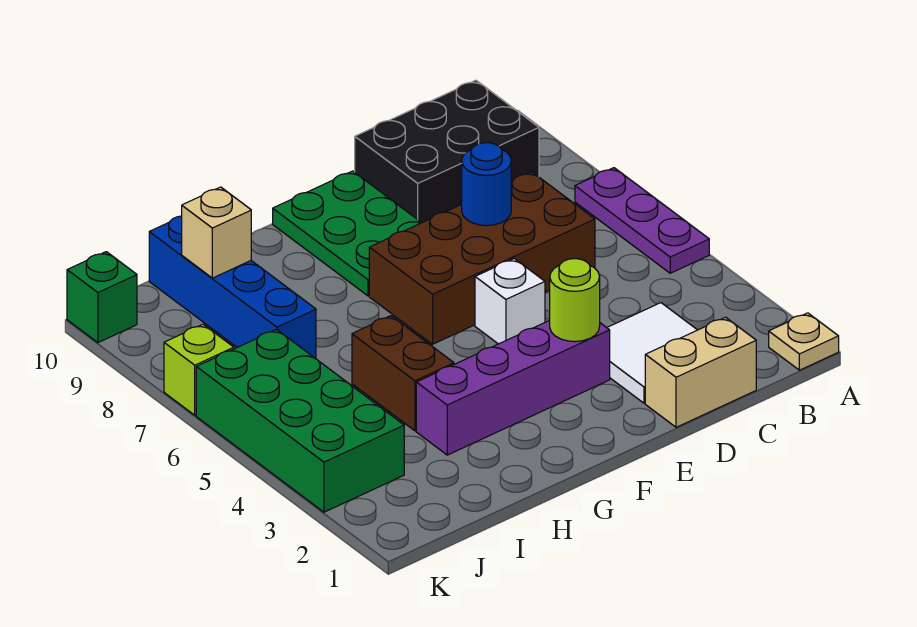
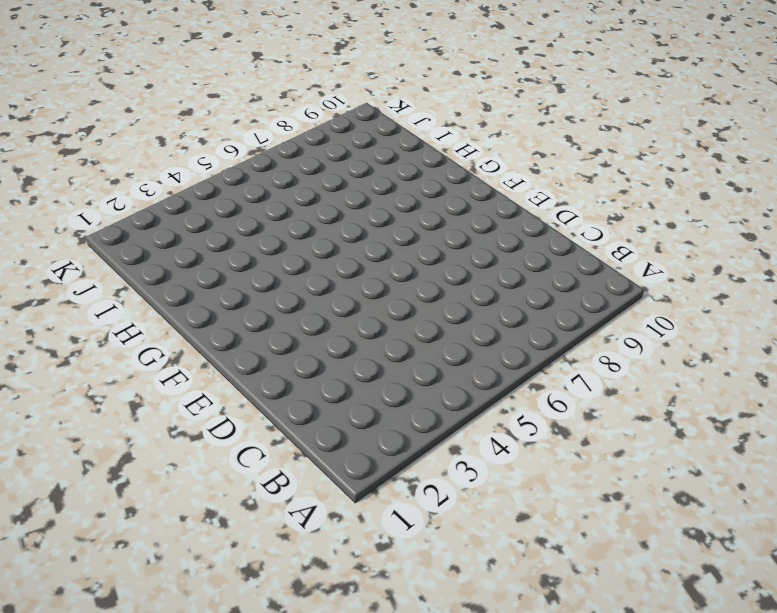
none -> tan plate A1 level 1
none -> purple plate A5:A7 level 1
none -> black brick B9:D10 level 1

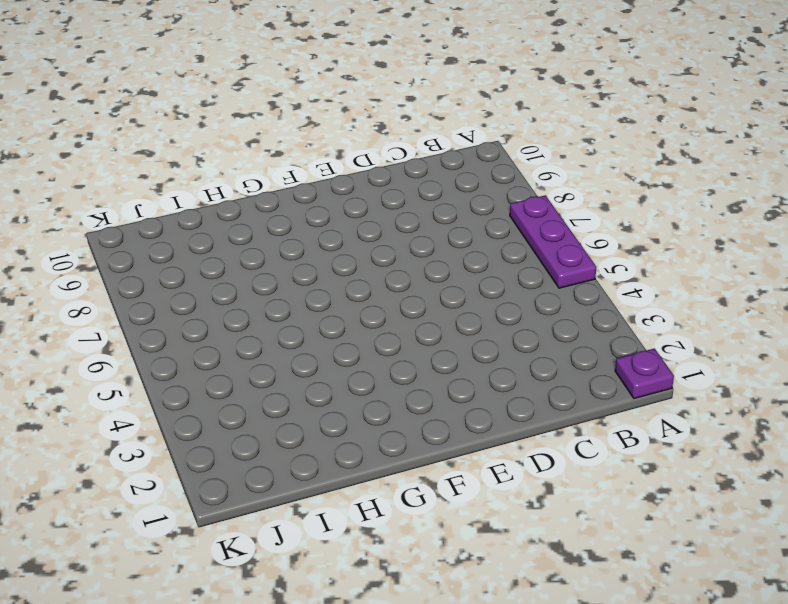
purple plate A1 level 1 -> tan plate A1 level 1
none -> black brick B9:D10 level 1
none -> tan brick C1:D1 level 1
none -> white tile C2:D3 level 1

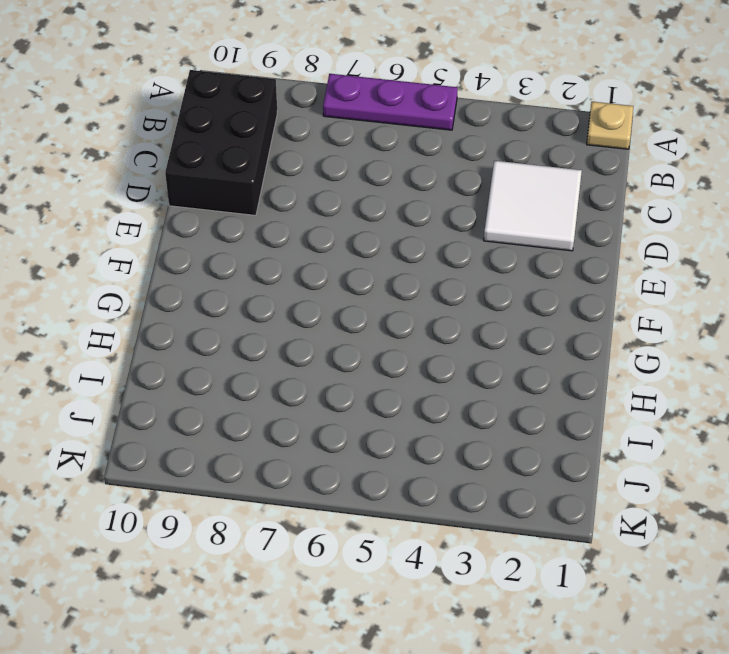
none -> tan brick C1:D1 level 1
none -> brown brick C6:F7 level 1
none -> purple brick E3:H3 level 1

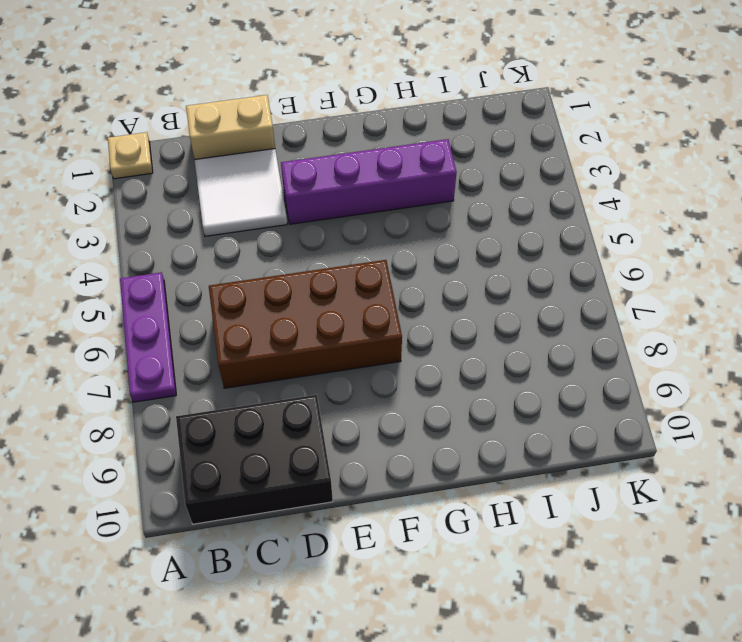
none -> white brick E5 level 1
none -> green plate E8:F10 level 1
none -> brown brick H4:H5 level 1

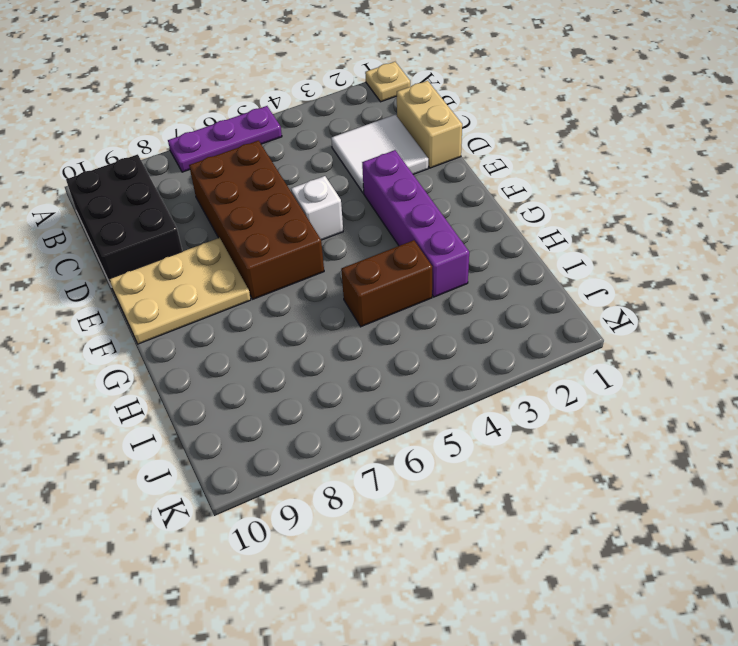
tan plate E8:F10 level 1 -> green plate E8:F10 level 1
none -> blue brick I7:I10 level 1
none -> green brick J3:K6 level 1
none -> lime brick K7 level 1

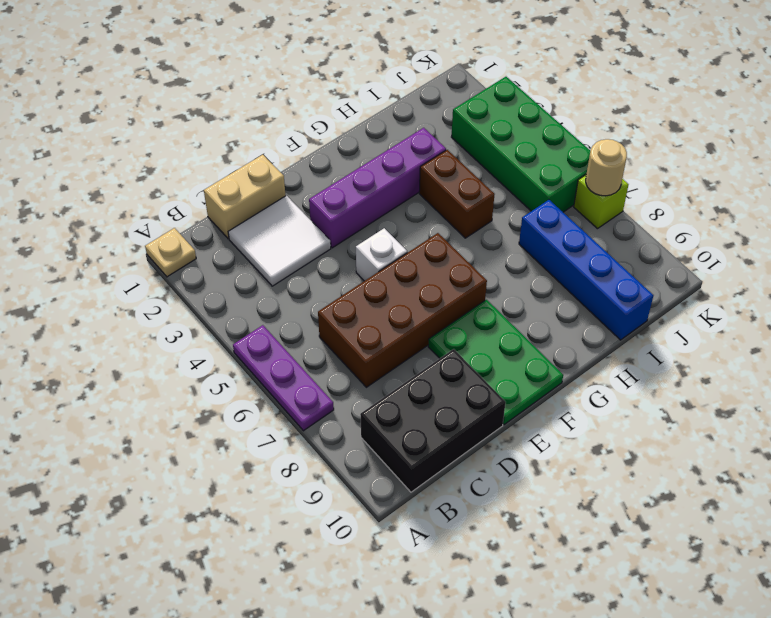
tan round brick K7 level 2 -> none
none -> green brick K10 level 1
none -> blue round brick D7 level 2
none -> lime round brick E3 level 2

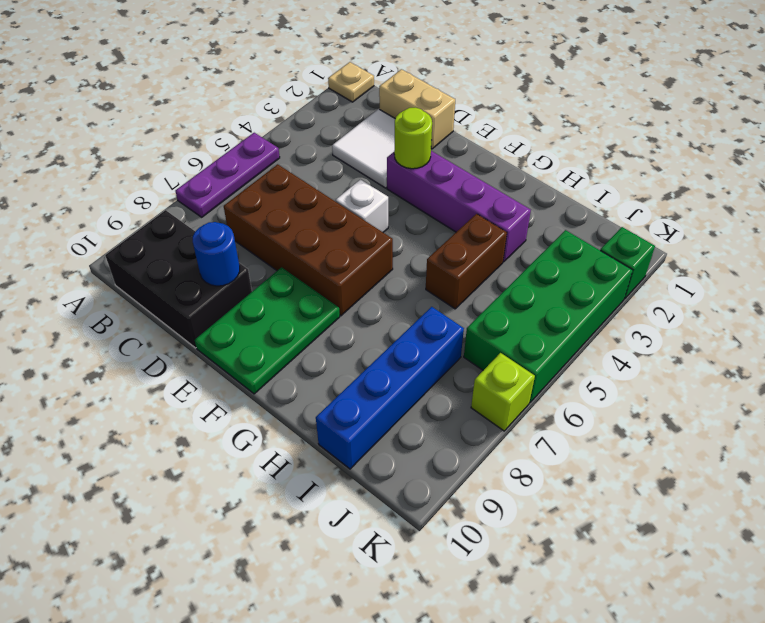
blue round brick D9 level 2 -> blue round brick D7 level 2
green brick K2 level 1 -> green brick K10 level 1
none -> tan brick I9 level 2

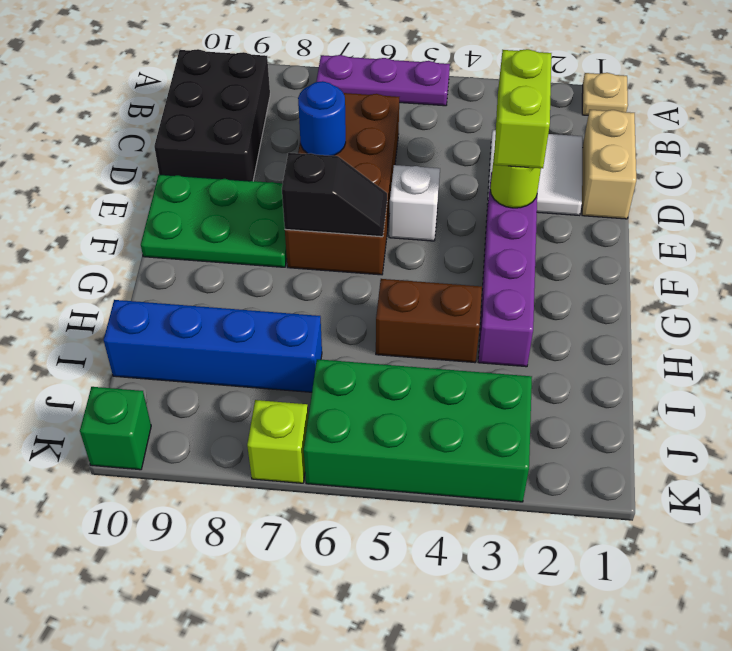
lime brick D3:E3 level 3 -> none
black slope F6:F7 level 2 top 7 -> none
none -> tan brick I9 level 2

